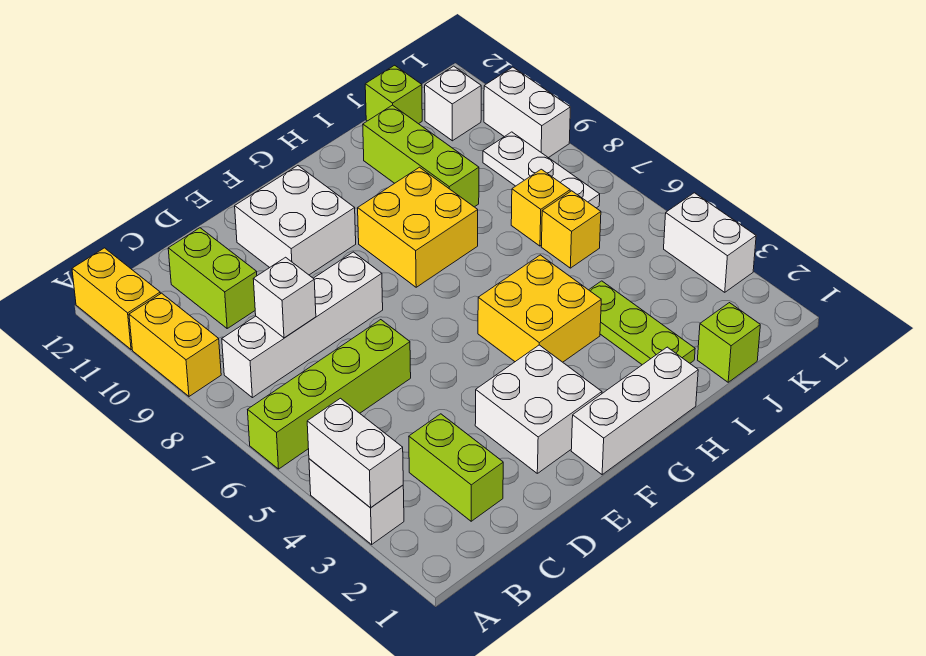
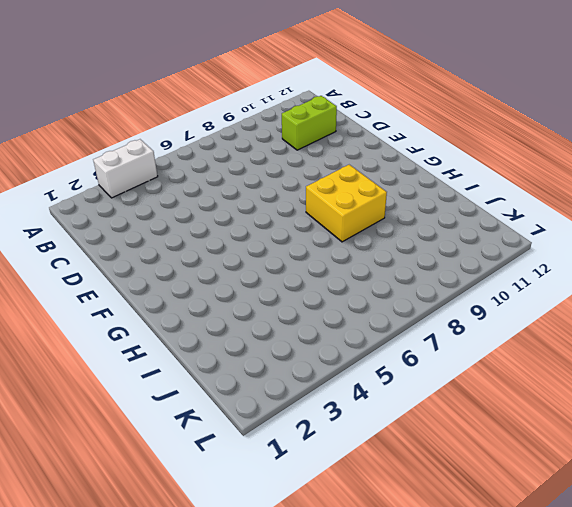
none -> lime brick A6:D6 level 1
none -> yellow brick A9:A10 level 1
none -> yellow brick A11:A12 level 1

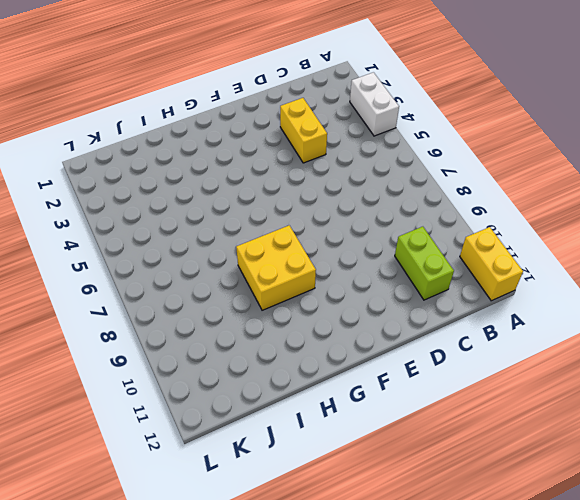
yellow brick D3:D4 level 1 -> yellow brick A9:A10 level 1
none -> lime brick A6:D6 level 1
none -> white brick B8:E8 level 1
none -> lime brick C2:C3 level 1

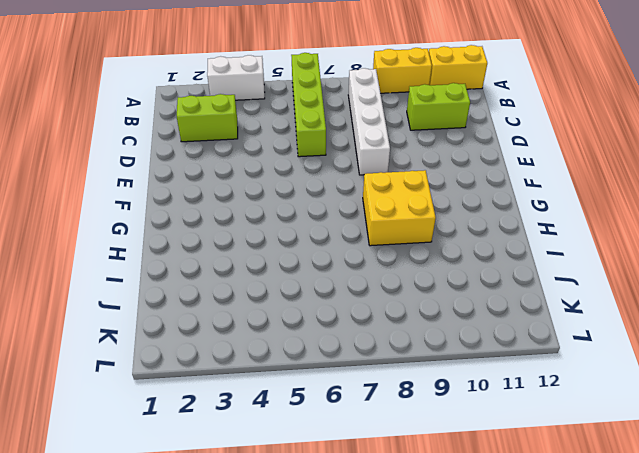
none -> white brick E2:F3 level 1
none -> white brick E10:F11 level 1
none -> white brick F1:H1 level 1

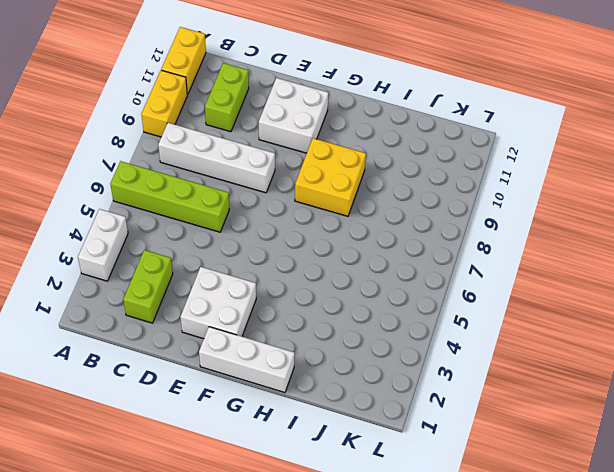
none -> yellow brick G4:H5 level 1
none -> lime plate I2:I4 level 1
none -> lime brick I9:I11 level 1

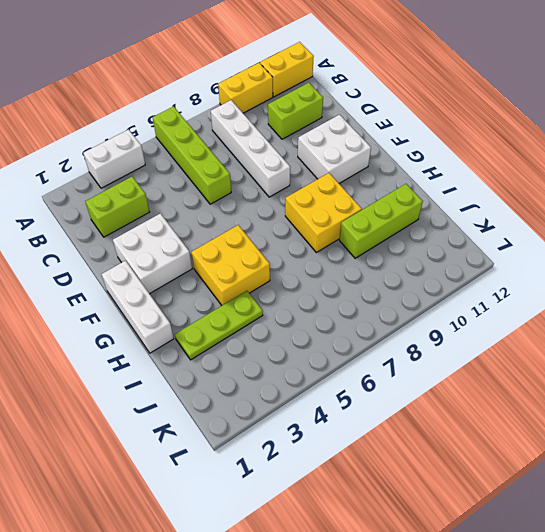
none -> lime brick J1 level 1
none -> yellow brick J6 level 1
none -> yellow brick J7 level 1

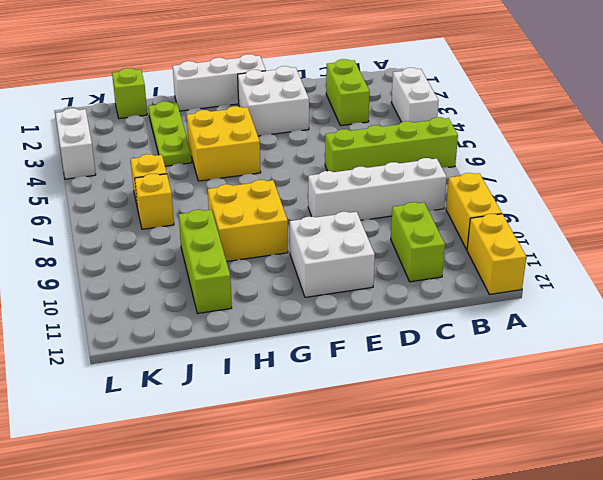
none -> lime brick J12 level 1
none -> white plate K7:K9 level 1
none -> white brick K11 level 1

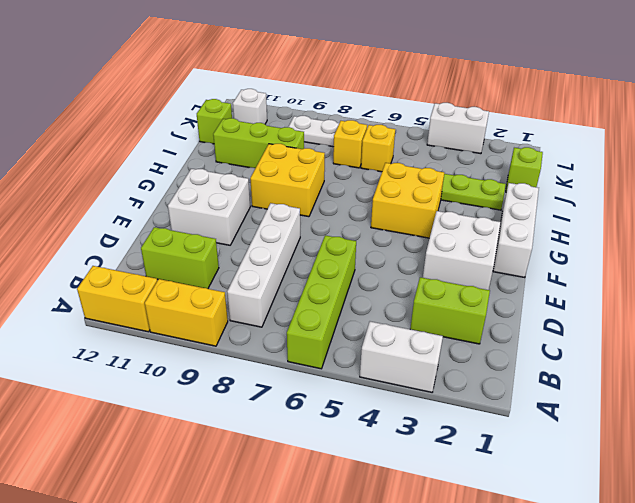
none -> white brick L9:L10 level 1
none -> white brick A3:A4 level 2
none -> white brick C8 level 2

